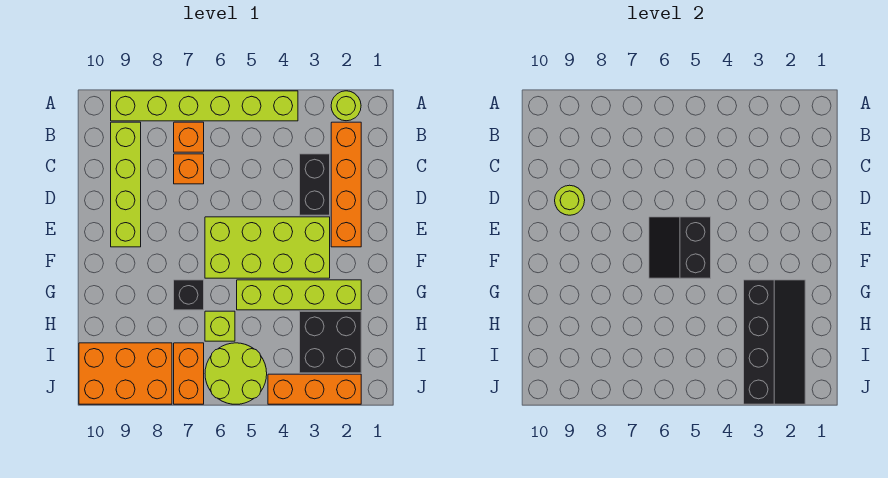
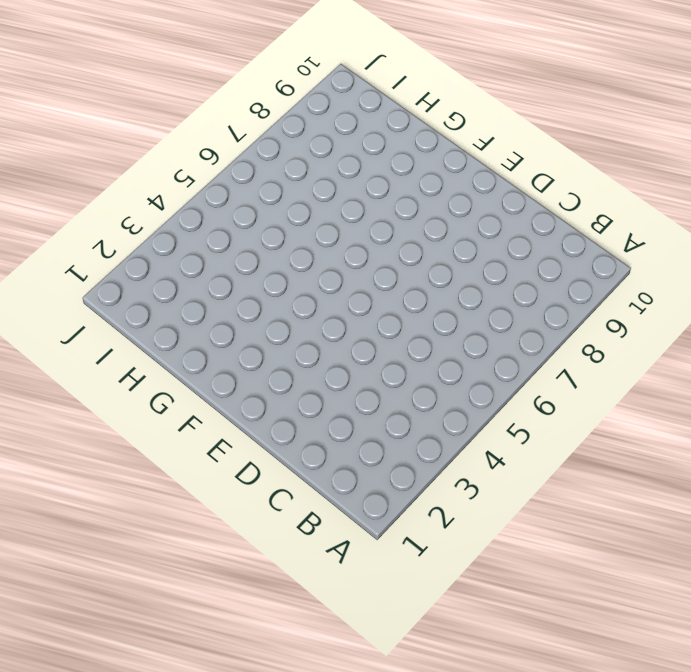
none -> lime round brick A2 level 1
none -> lime brick A4:A9 level 1
none -> orange brick B2:E2 level 1

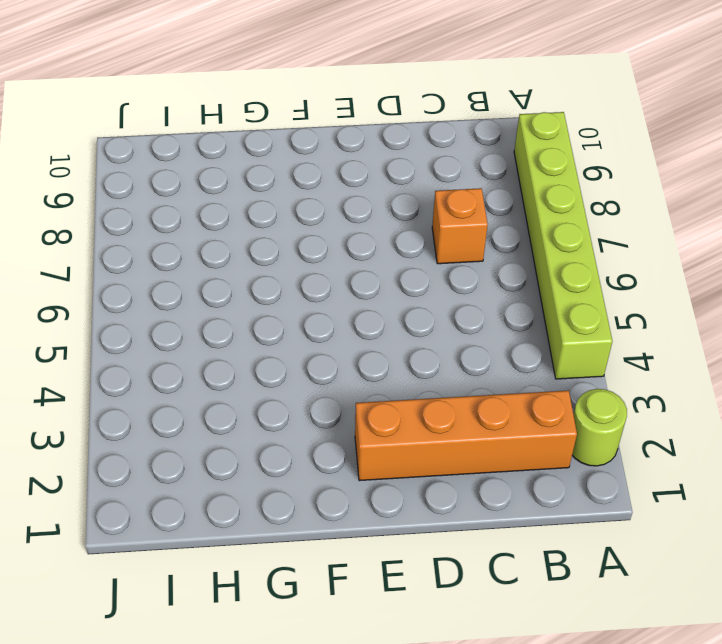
none -> orange brick B7 level 1
none -> lime brick B9:E9 level 1
none -> black brick C3:D3 level 1

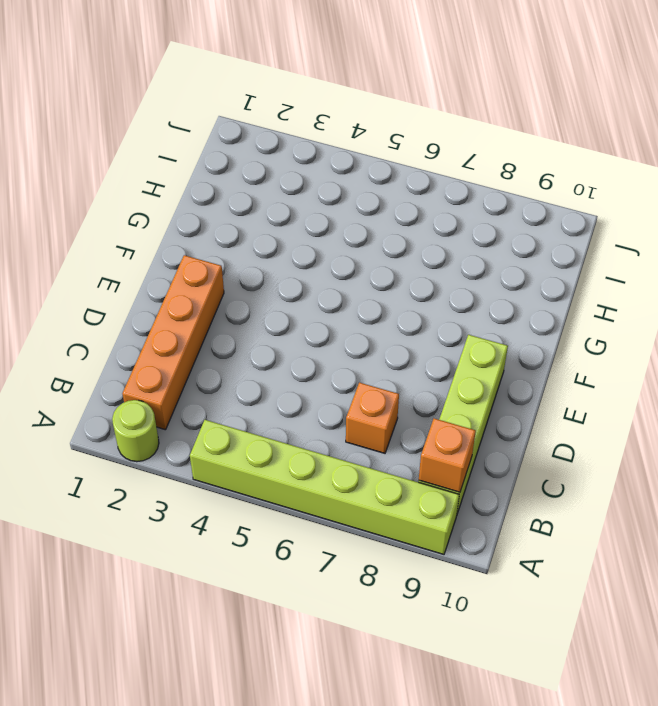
orange brick B9 level 2 -> orange brick B7 level 1
none -> black brick C3:D3 level 1
none -> lime brick E3:F6 level 1
none -> lime brick G2:G5 level 1

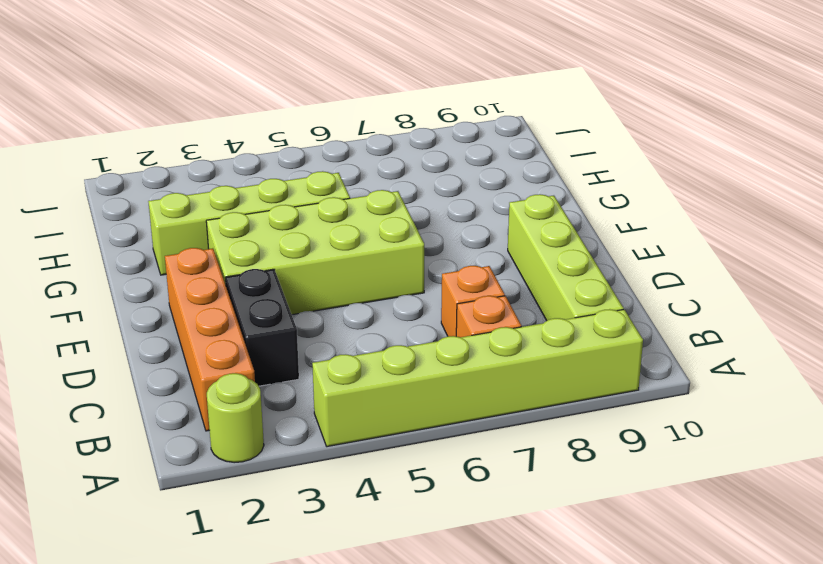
none -> black brick G7 level 1
none -> black brick H2:I3 level 1
none -> lime brick H6 level 1

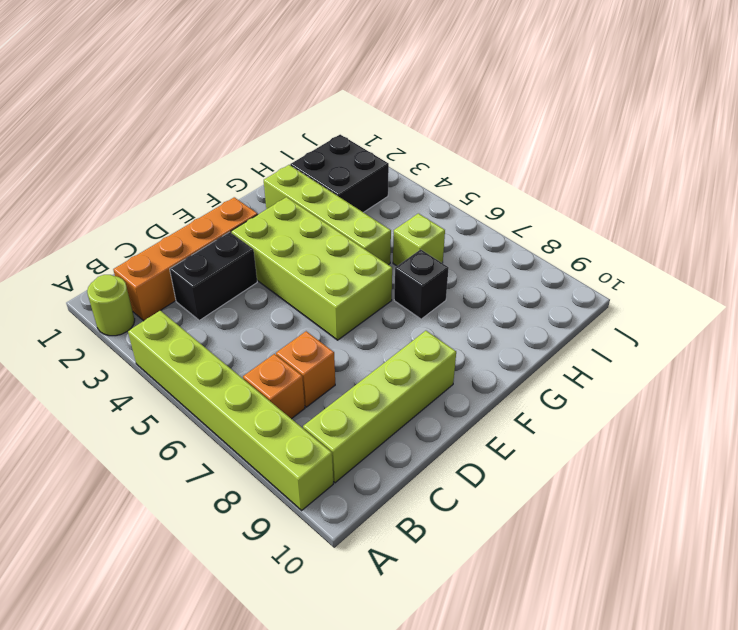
none -> lime round brick I5:J6 level 1
none -> orange brick I7:J7 level 1
none -> orange brick I8:J10 level 1

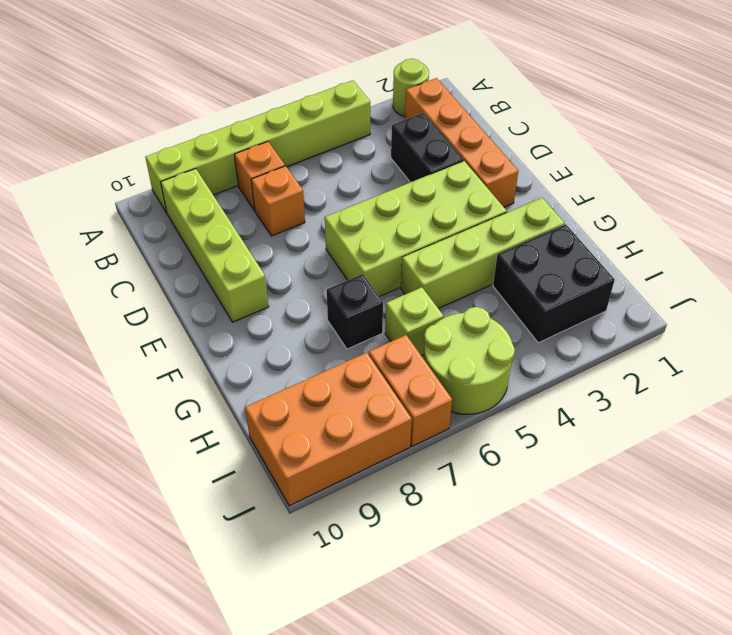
none -> orange brick J2:J4 level 1
none -> lime round brick D9 level 2
none -> black slope E5:F6 level 2 top 5

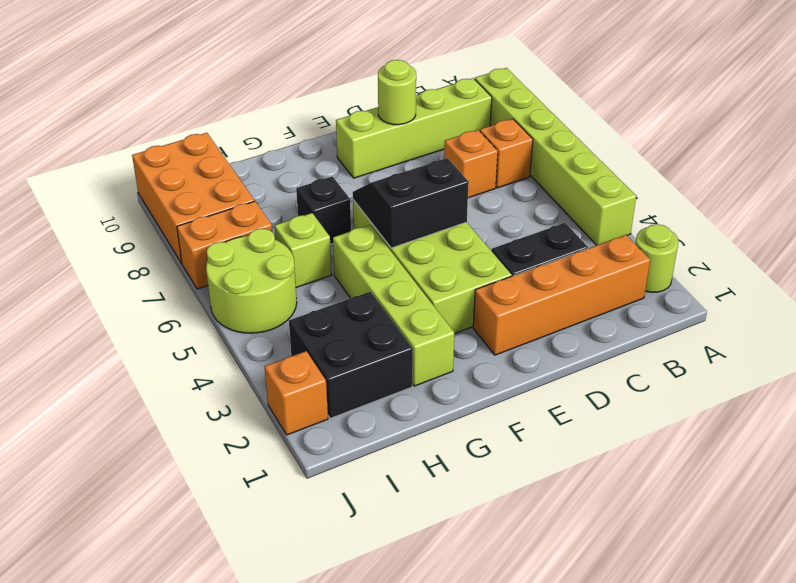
orange brick J2 level 1 -> orange brick J2:J4 level 1
none -> black slope G2:J3 level 2 top 3

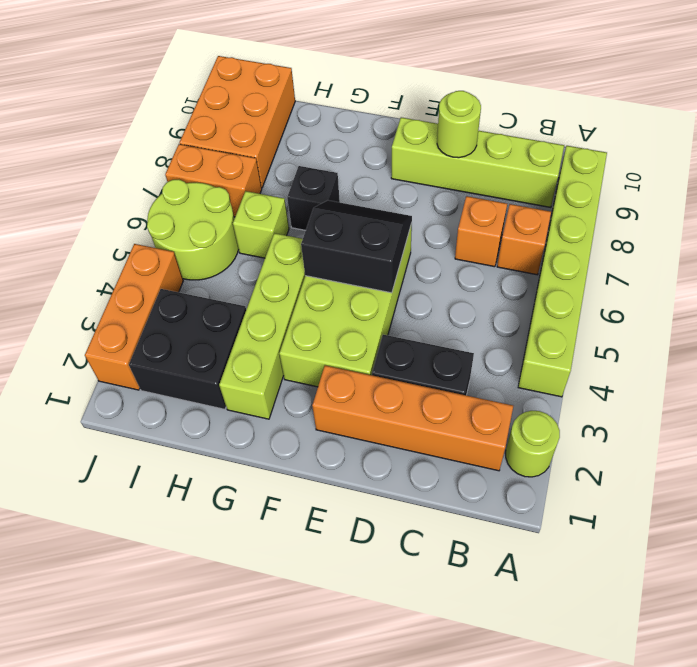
none -> black slope G2:J3 level 2 top 3

